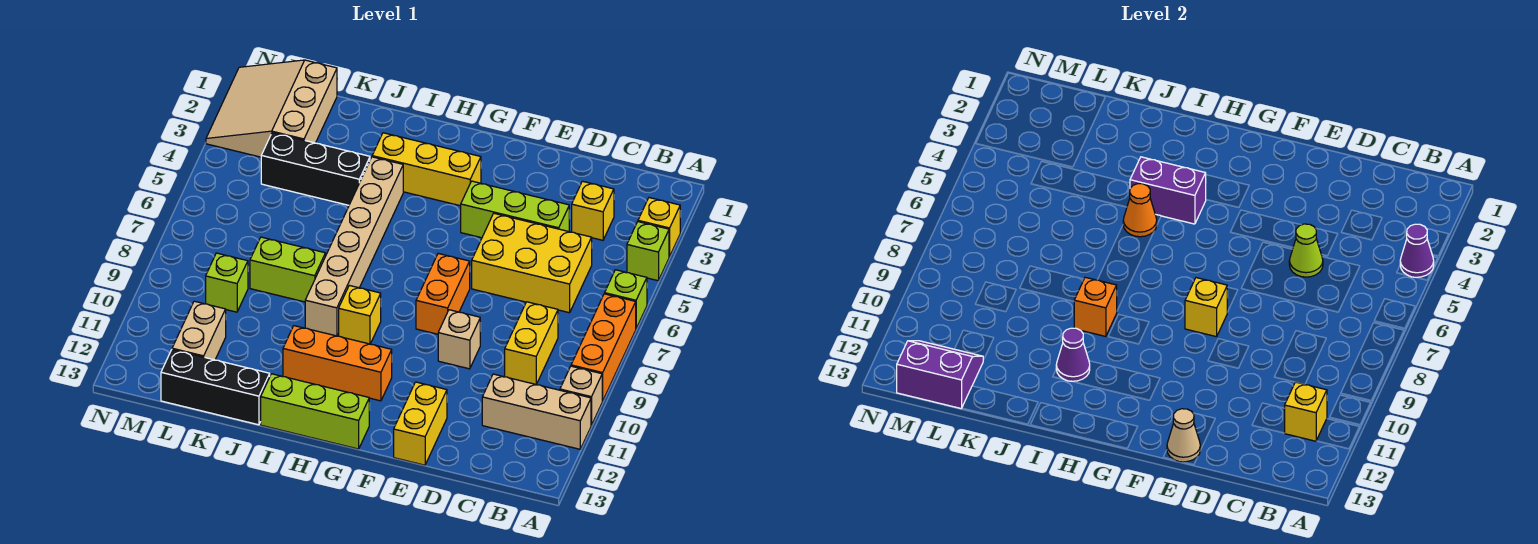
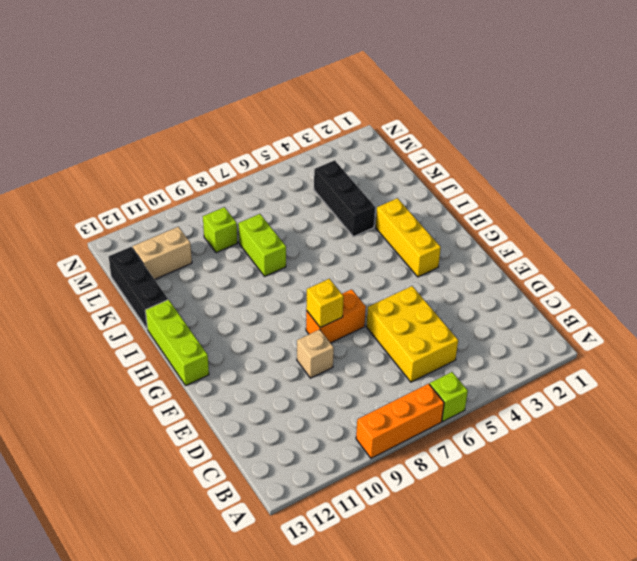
none -> yellow brick A3 level 1
none -> lime brick A4 level 1
none -> tan brick A10 level 1
none -> tan brick A11:C11 level 1

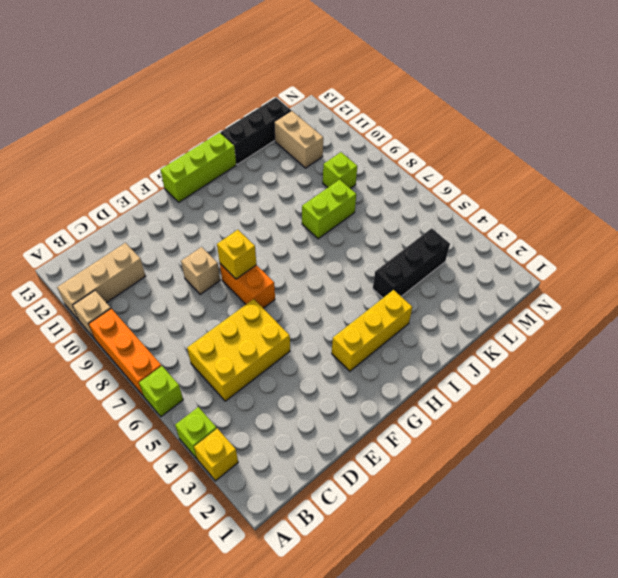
none -> yellow brick C3 level 1
none -> yellow brick C8:C9 level 1
none -> lime brick D4:F4 level 1
none -> yellow brick E12:E13 level 1

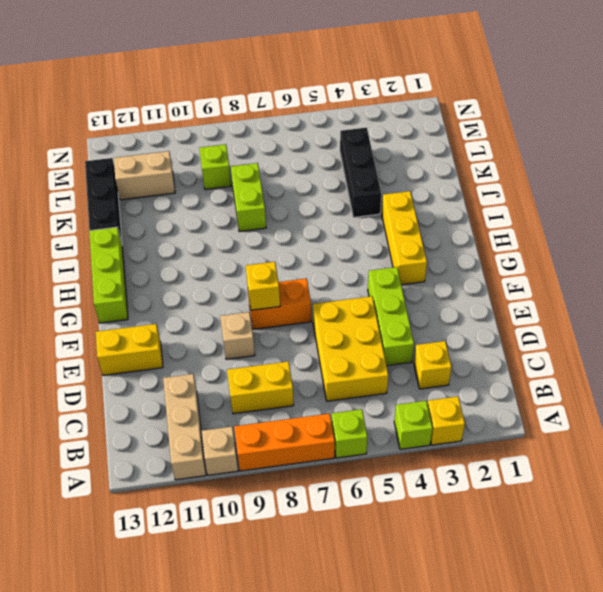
none -> orange brick G11:I11 level 1
none -> yellow brick H9 level 1
none -> tan brick I4:I9 level 1
none -> tan slope L1:N3 level 1 top L

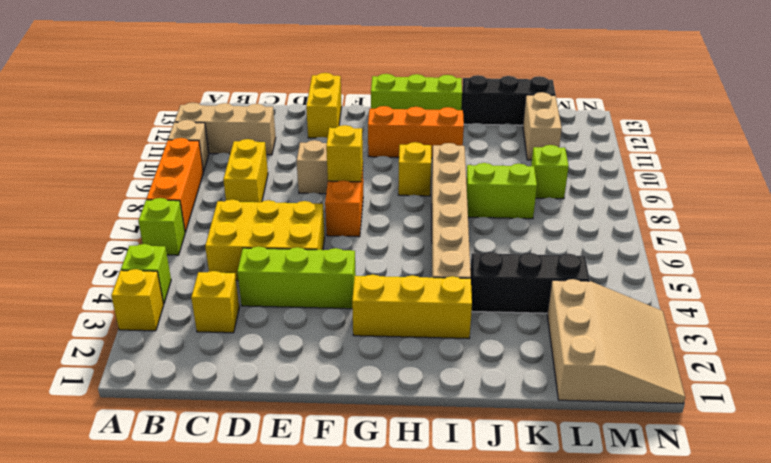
none -> purple cone A4 level 2
none -> yellow brick B11 level 2
none -> lime cone D5 level 2
none -> tan cone E13 level 2

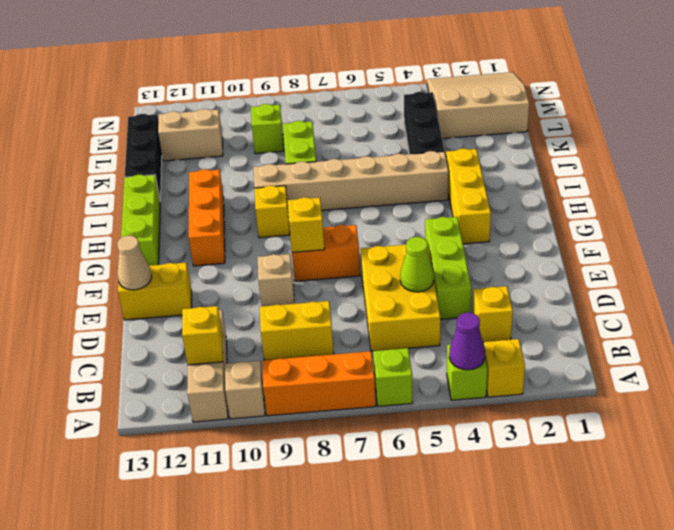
none -> purple brick H4:I4 level 2
none -> orange cone I5 level 2
none -> orange brick I9 level 2
none -> purple cone I11 level 2

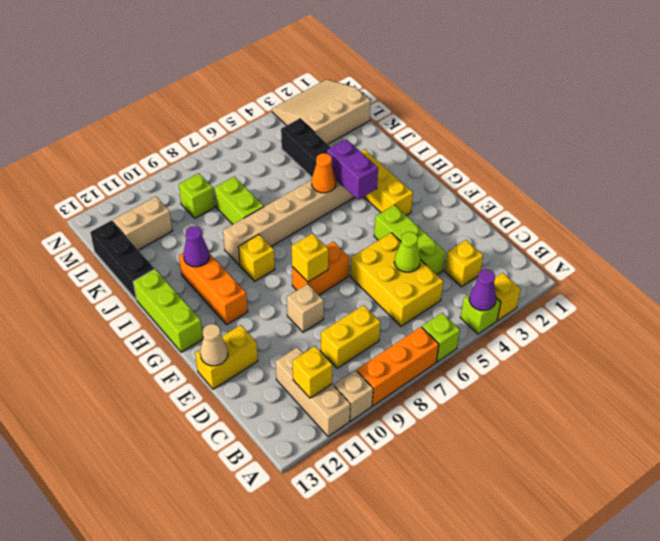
none -> orange brick I9 level 2
none -> purple slope L12:M13 level 2 top 13

